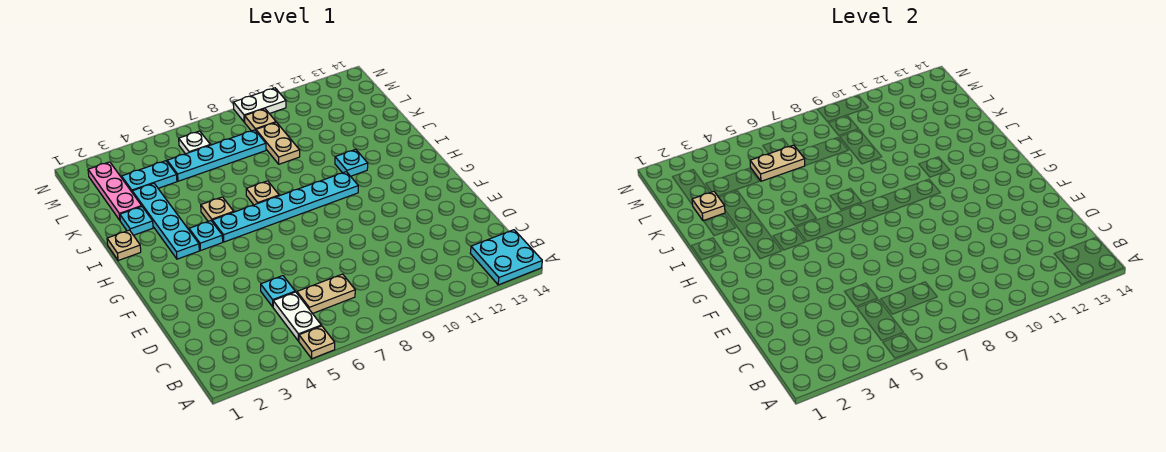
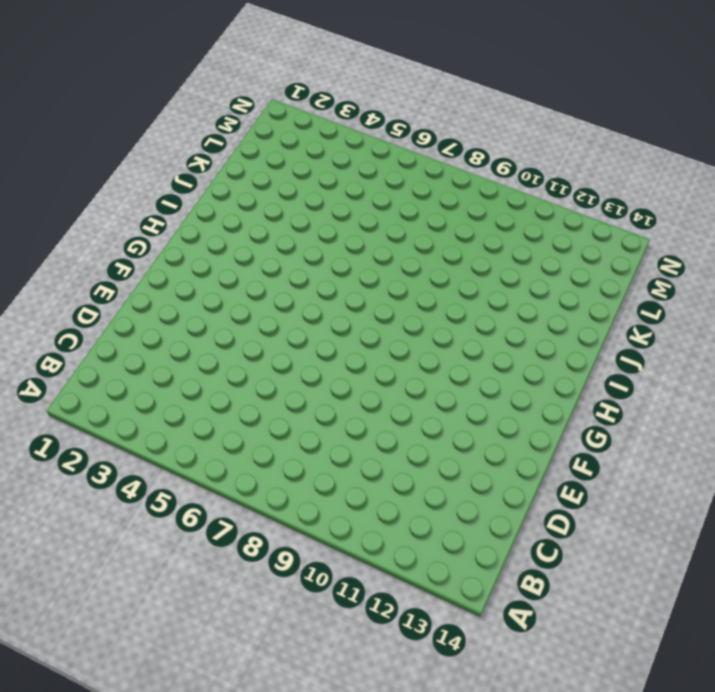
none -> tan plate A5 level 1
none -> cyan plate A13:B14 level 1
none -> white plate B5:C5 level 1

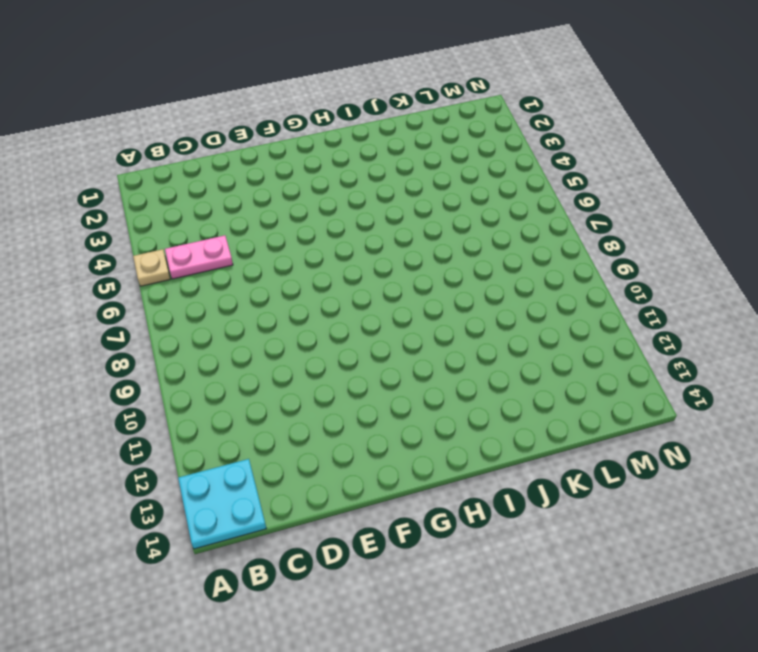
pink plate B5:C5 level 1 -> white plate B5:C5 level 1
none -> tan plate C6:C7 level 1
none -> cyan plate D5 level 1
none -> cyan plate H3:K3 level 1

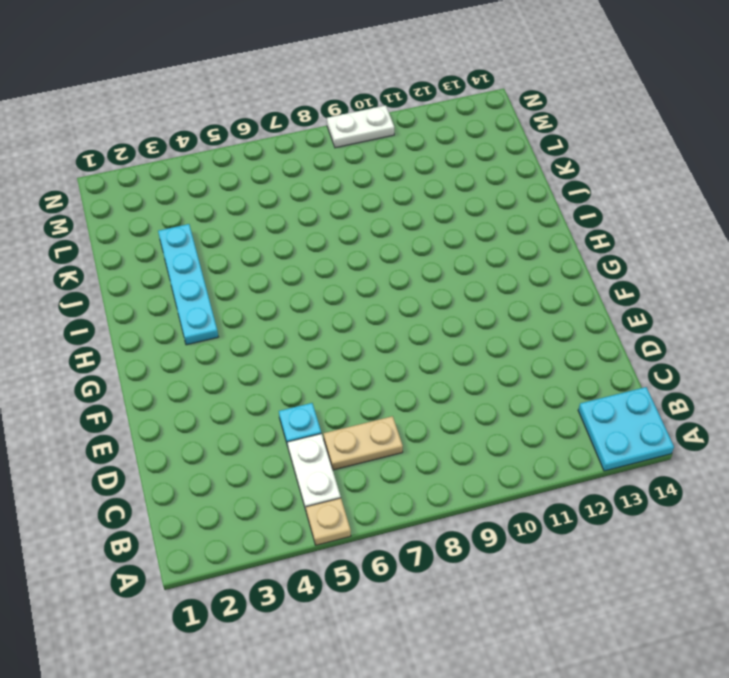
none -> cyan plate H4 level 1
none -> cyan plate H5:H10 level 1
none -> tan plate I1 level 1

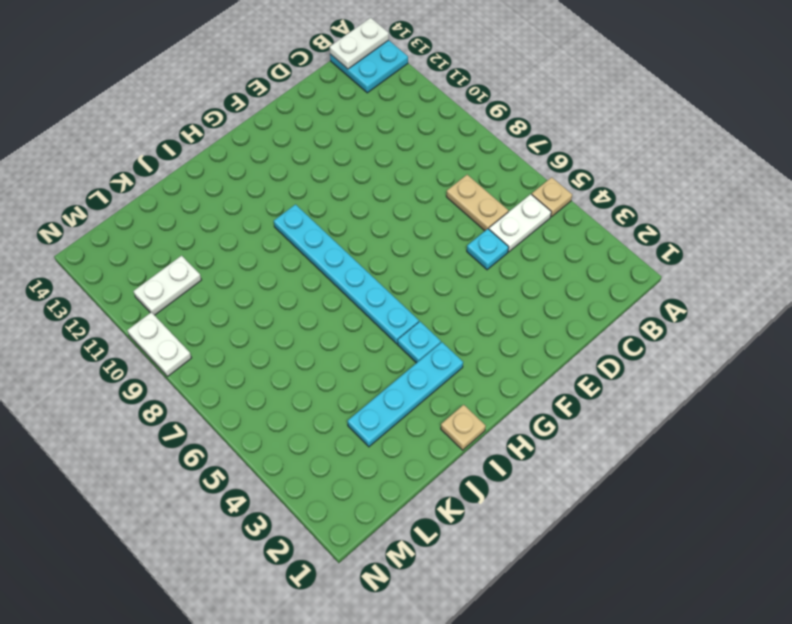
white plate A14:B14 level 2 -> none
white plate L11:M11 level 1 -> none
none -> tan plate I5 level 1
none -> tan plate I7 level 1
none -> cyan plate I11 level 1

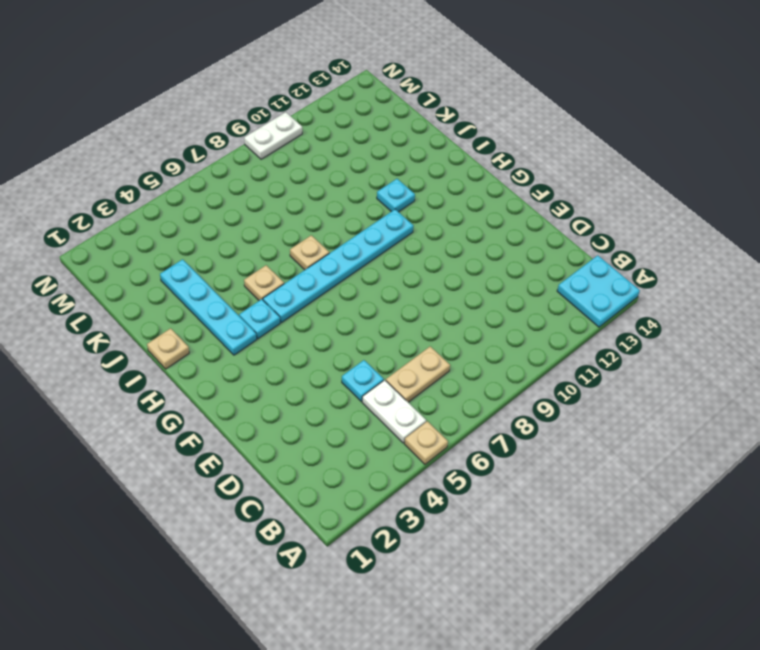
none -> cyan plate J2 level 1
none -> pink plate K2:M2 level 1
none -> tan plate K9:L9 level 1

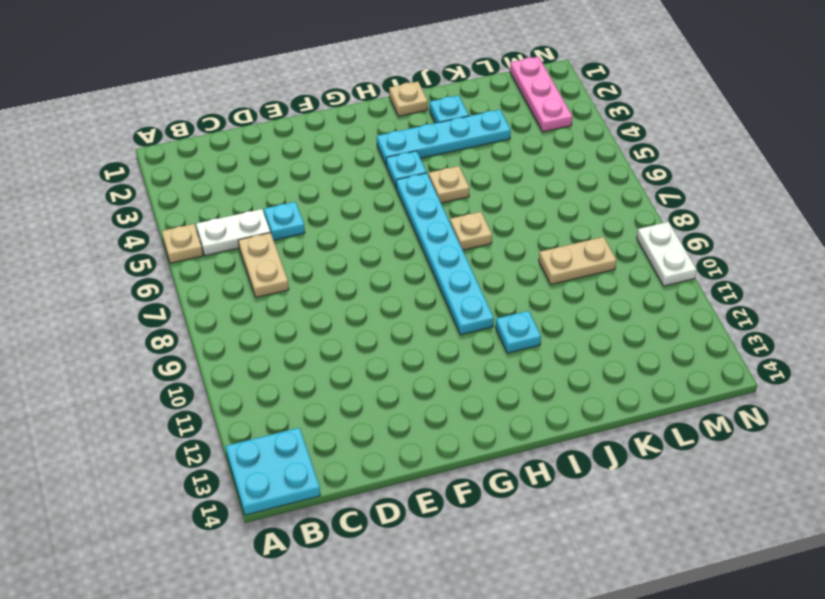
pink plate M1:M3 level 1 -> pink plate K2:M2 level 1
none -> cyan plate L3:L4 level 1
none -> cyan plate L5:L8 level 1
none -> white plate M6 level 1

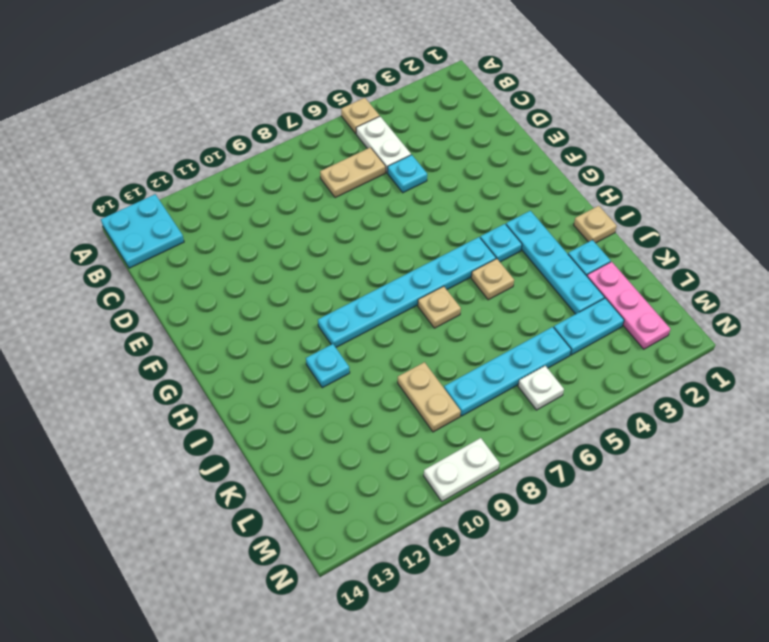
none -> tan plate M9 level 1
none -> tan plate K2 level 2
none -> tan plate L5:L6 level 2

